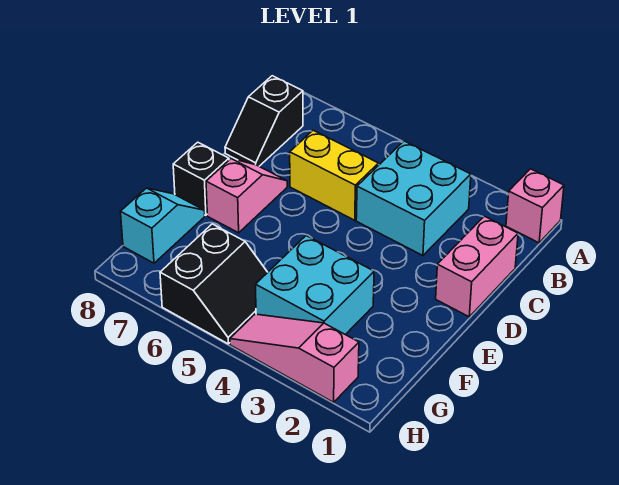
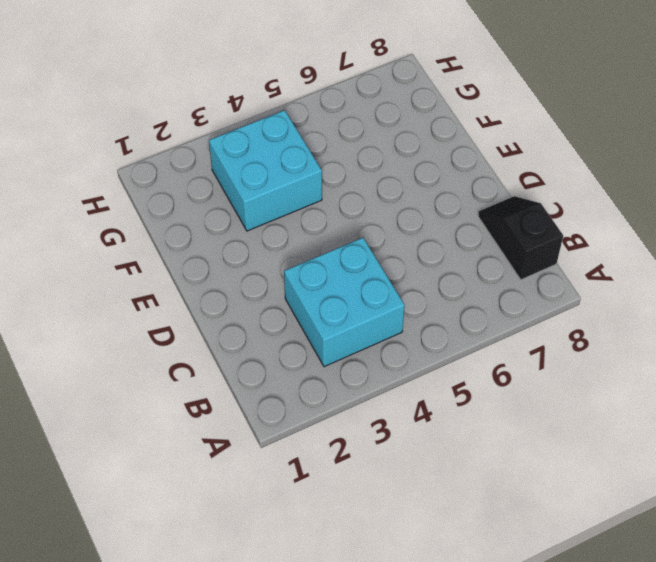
none -> pink brick A1 level 1
none -> pink brick C1:D1 level 1

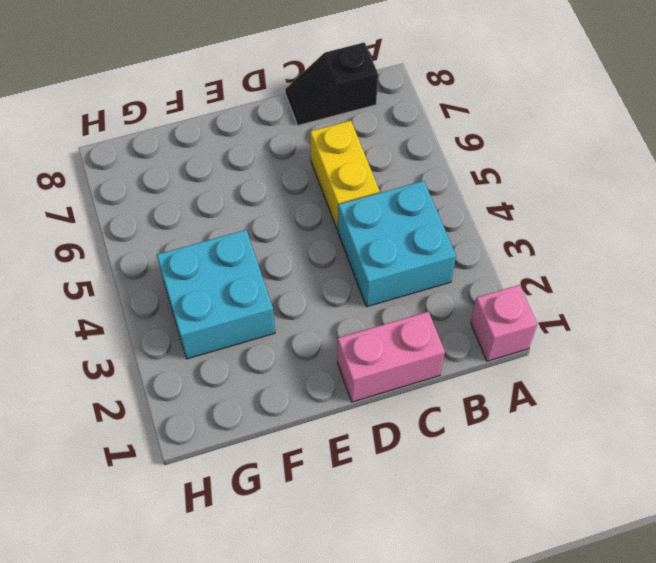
none -> pink slope D7:E7 level 1 top E
none -> black brick E8 level 1

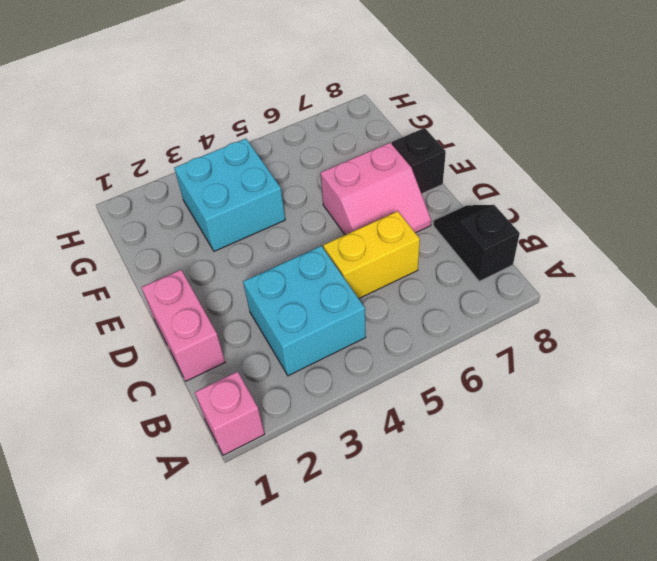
pink slope D6:E7 level 1 top E -> pink slope D7:E7 level 1 top E
none -> cyan slope F8:G8 level 1 top G
none -> black slope G5:H6 level 1 top 6

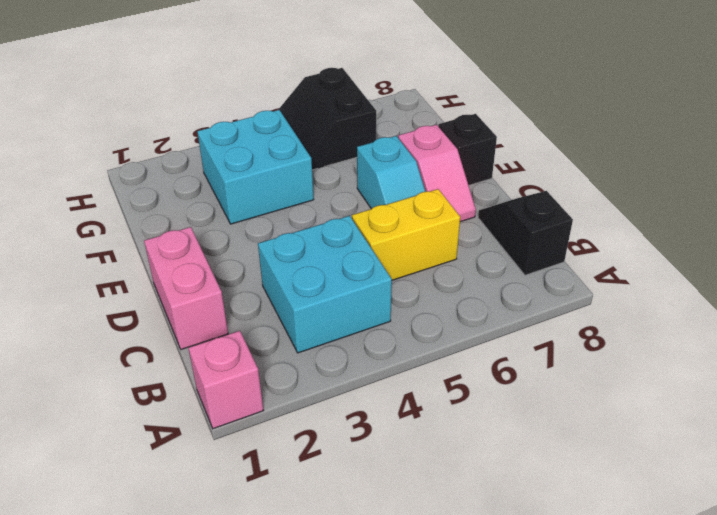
cyan slope D6:E6 level 1 top E -> cyan slope F8:G8 level 1 top G
none -> pink slope H2:H4 level 1 top 2

